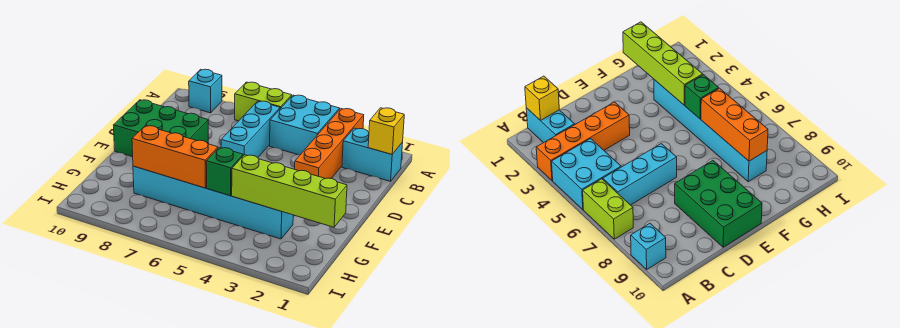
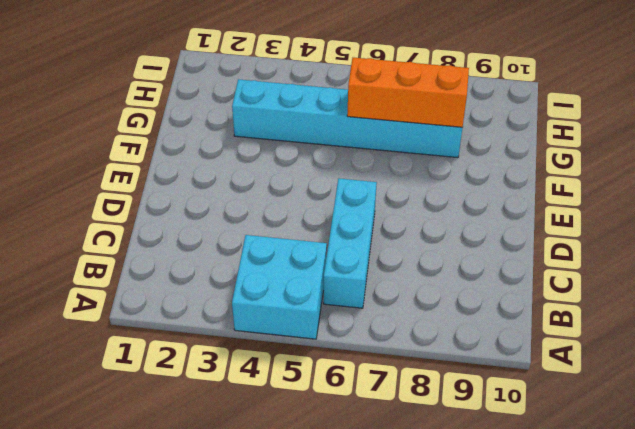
none -> orange brick A3:D3 level 1
none -> lime brick A6:A7 level 1
none -> cyan brick A9 level 1

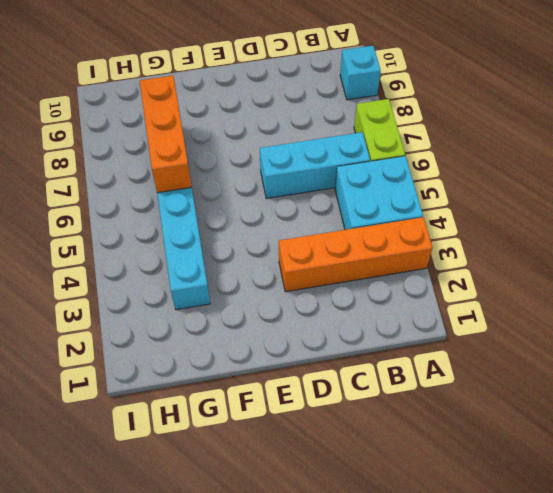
none -> cyan brick B1:B2 level 1
none -> green brick D8:E10 level 1
none -> yellow brick B1 level 2

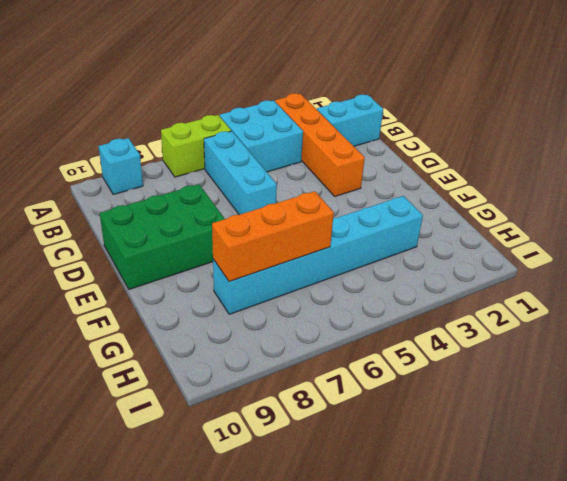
none -> yellow brick B1 level 2
none -> lime brick G1:G4 level 2
none -> green brick G5 level 2

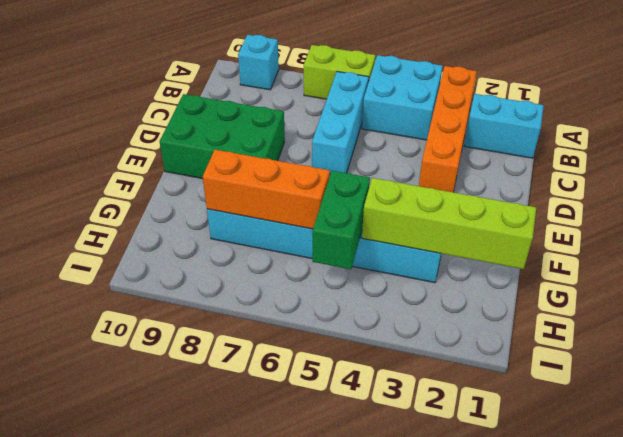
green brick G5:H5 level 2 -> green brick G5 level 2
none -> yellow brick B1 level 2

